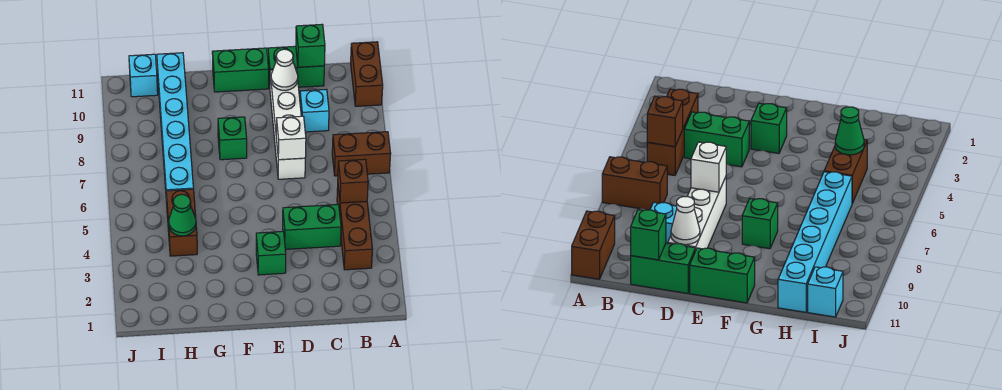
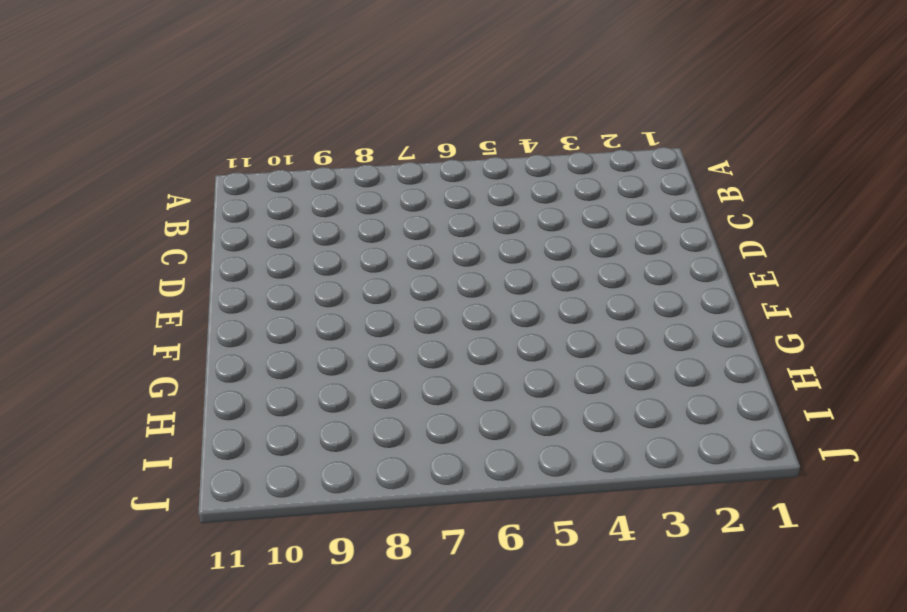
none -> brown brick A7:B7 level 1
none -> brown brick A10:A11 level 1
none -> brown brick B3:B5 level 1

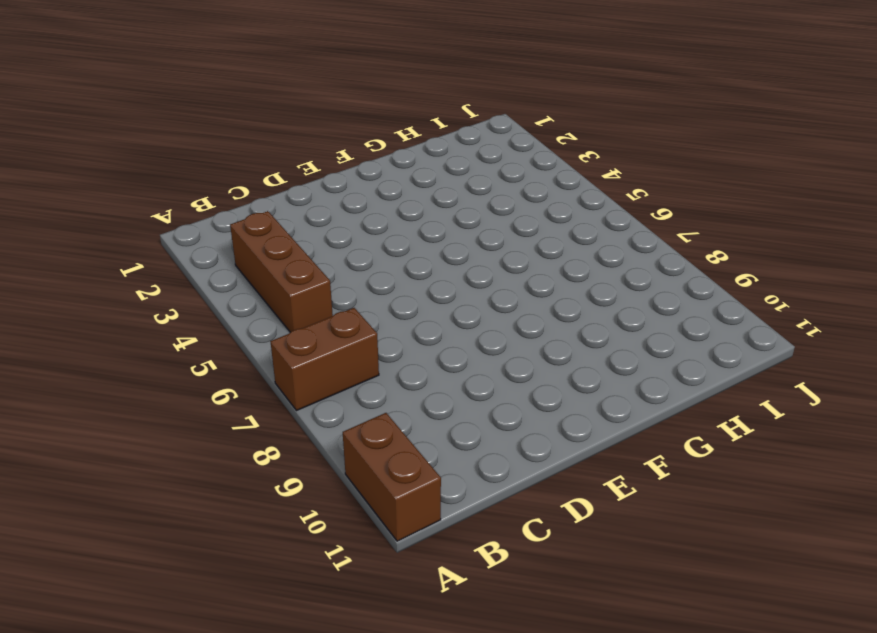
none -> green brick C4:D4 level 1
none -> cyan brick C9 level 1
none -> green brick C11:D11 level 1

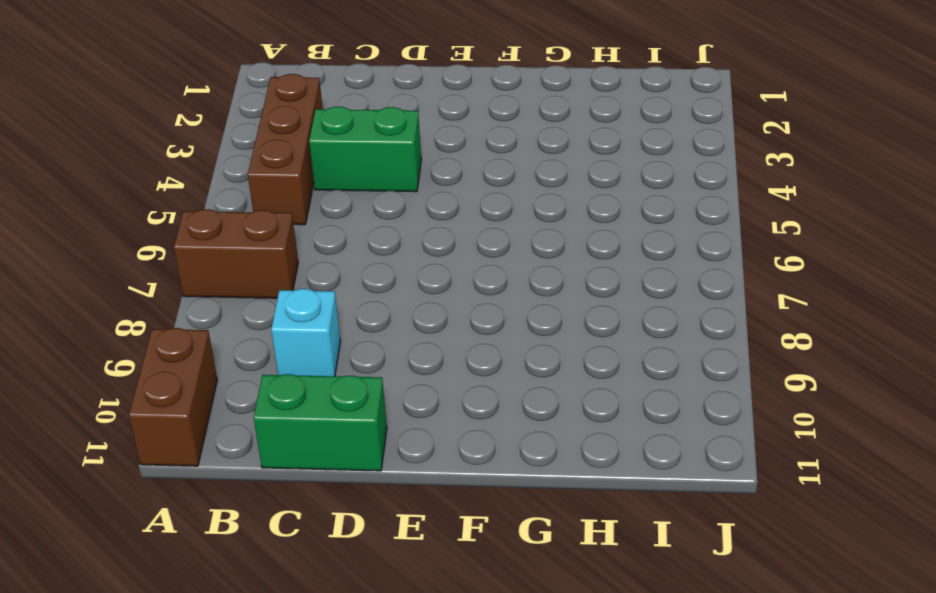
none -> white brick D7:D10 level 1
none -> green brick E3 level 1
none -> green brick E11:F11 level 1

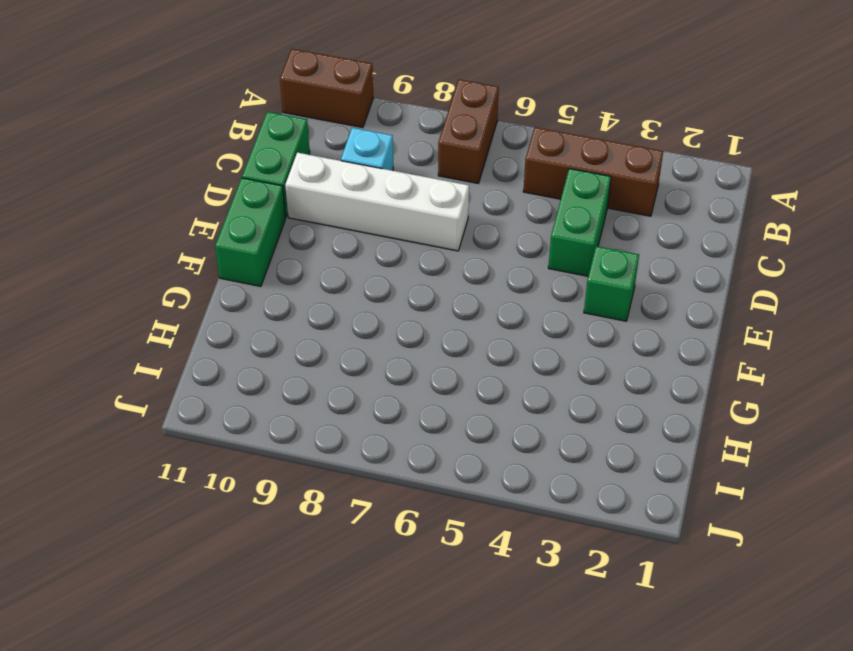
none -> green brick F8 level 1
none -> brown brick H4:H5 level 1
none -> cyan brick H6:H11 level 1

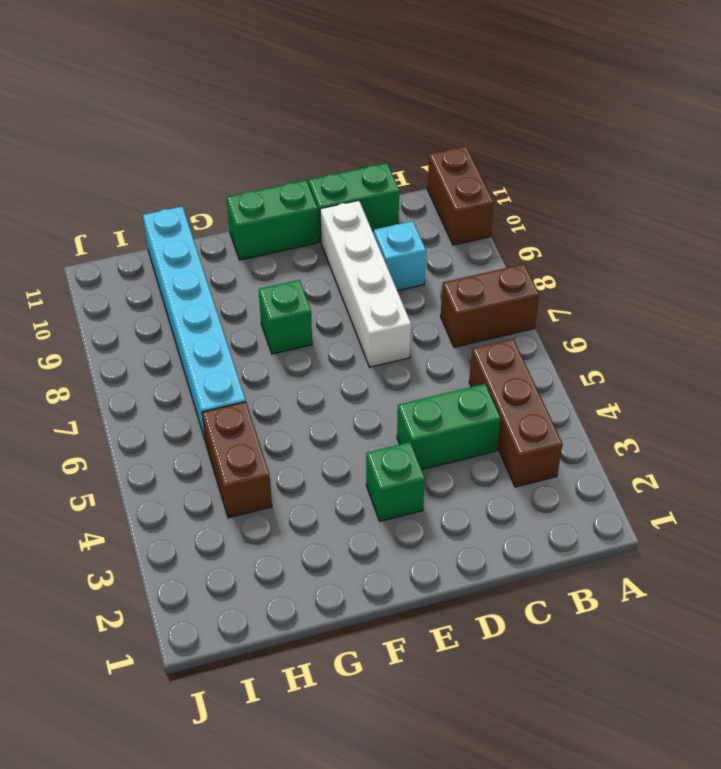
none -> cyan brick I11 level 1
none -> brown brick B5 level 2
none -> green brick C11 level 2

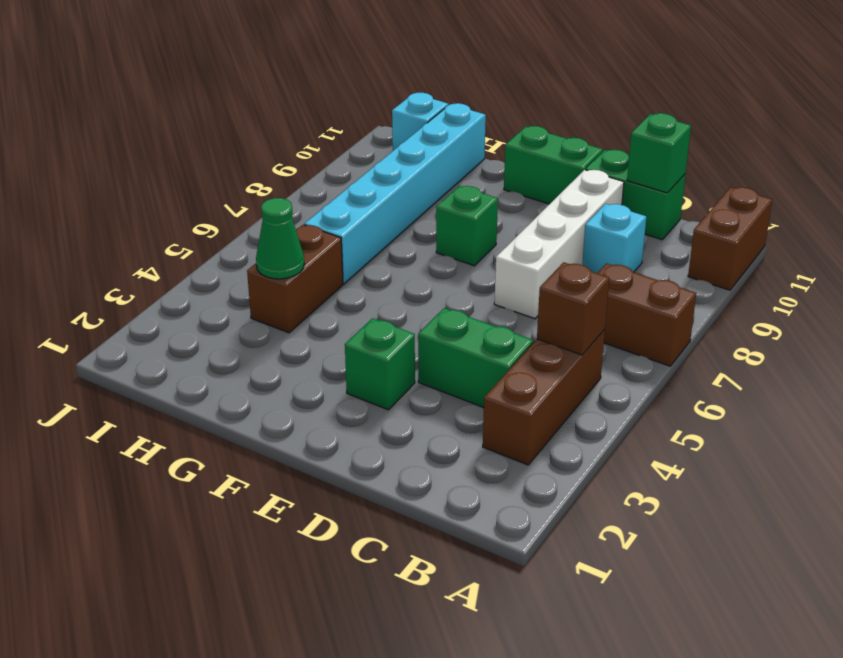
none -> white brick D7 level 2
none -> white cone D10 level 2

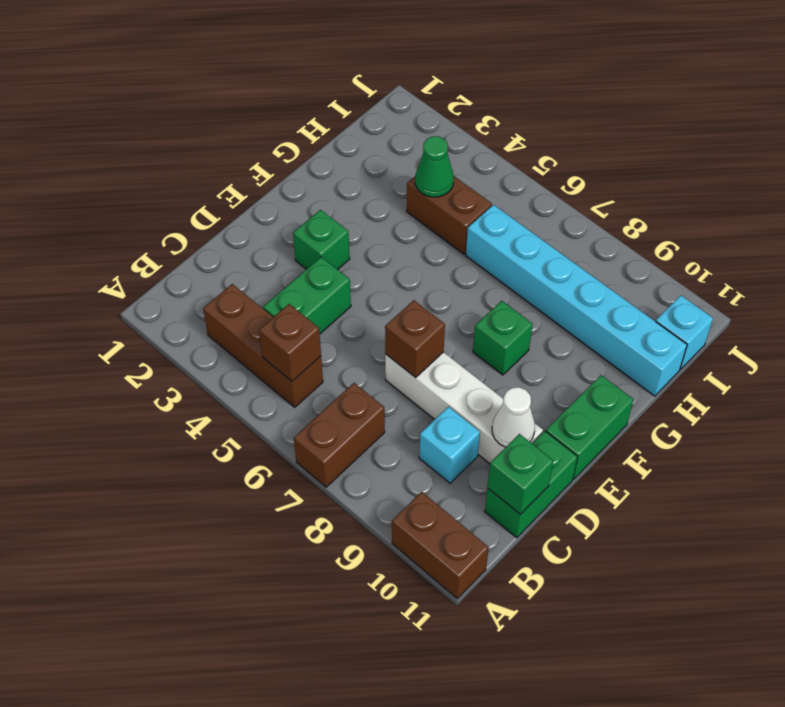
brown brick D7 level 2 -> white brick D7 level 2

